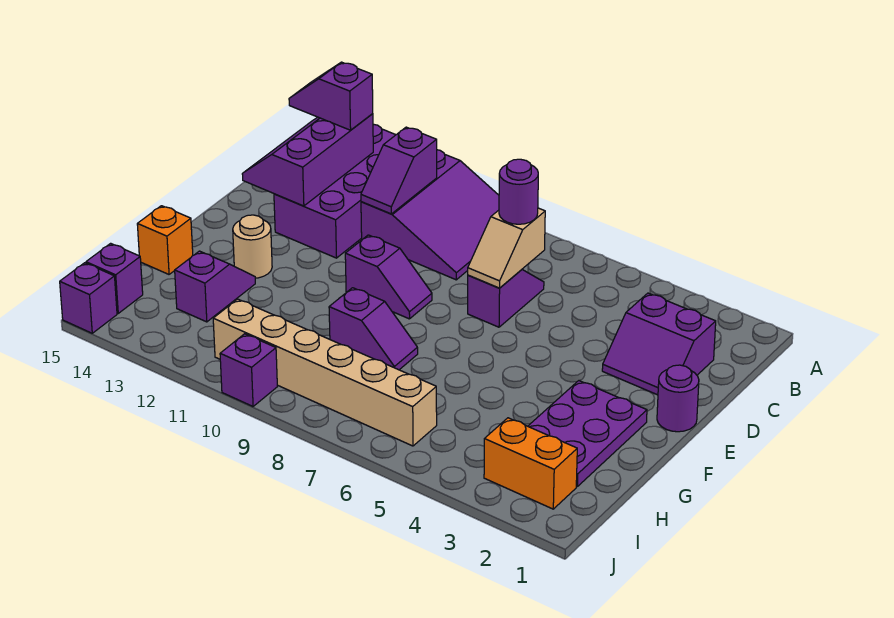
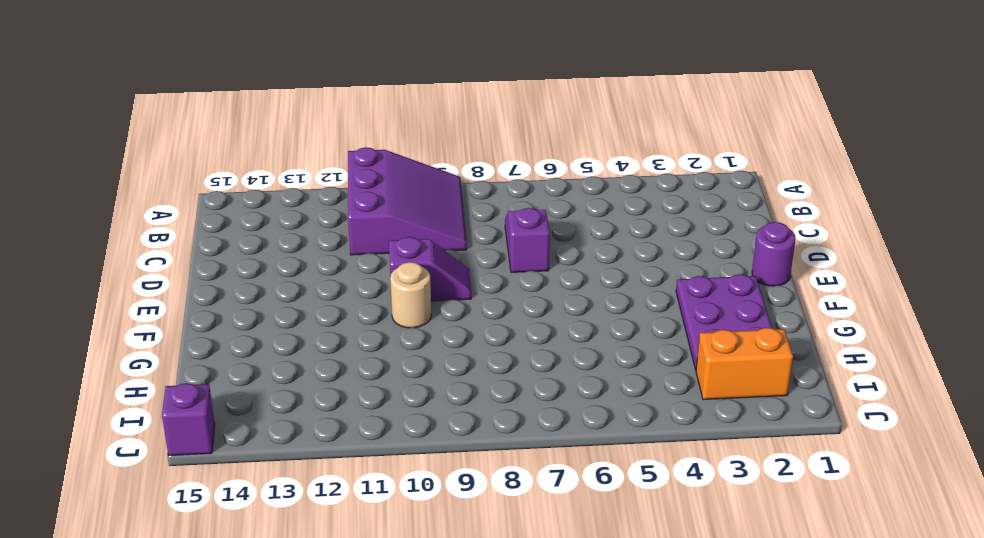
tan round brick F10 level 1 -> tan round brick F13 level 1
none -> purple brick A12:D13 level 1
none -> purple slope C2:D3 level 1 top C
none -> purple slope G8:G9 level 1 top 9

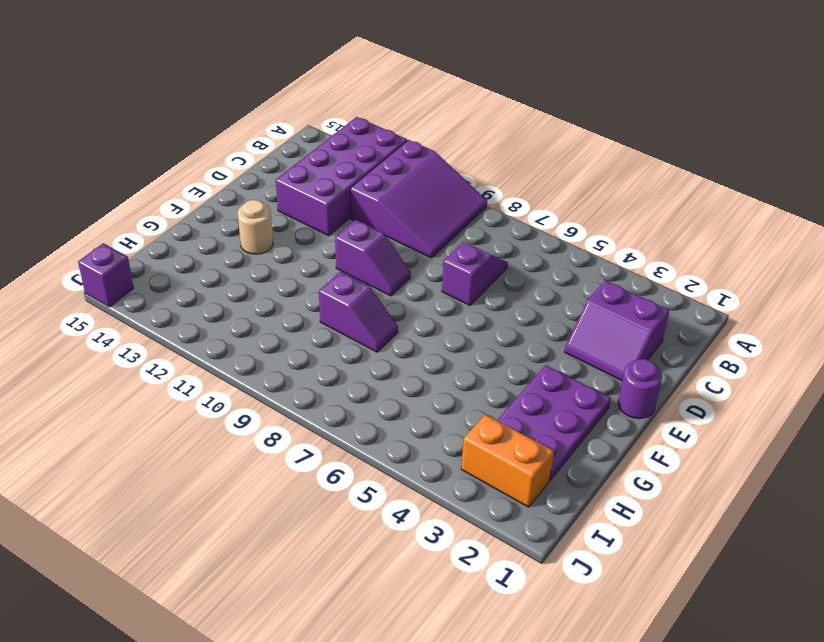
none -> purple slope G13:H13 level 1 top H
none -> orange brick G15 level 1
none -> tan brick I6:I11 level 1

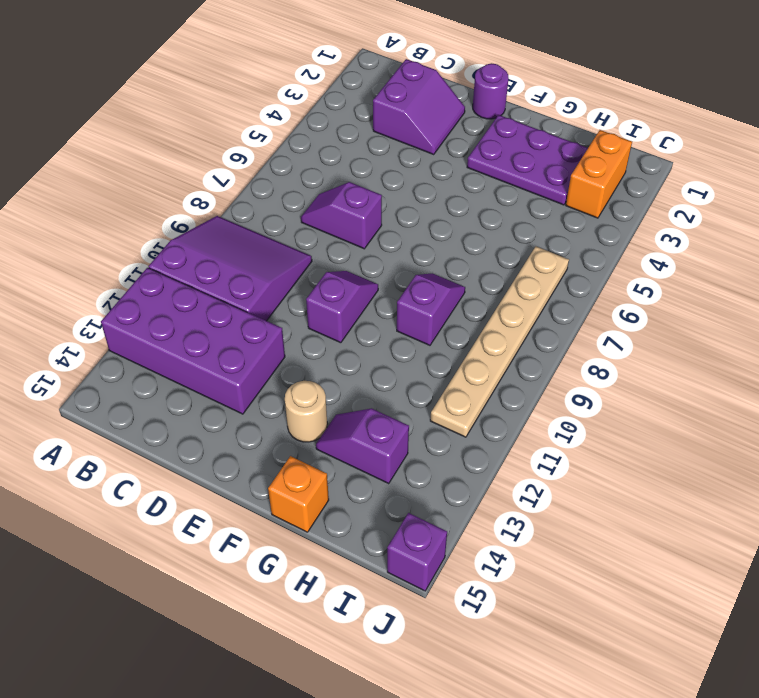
tan plate I6:I11 level 1 -> tan brick I6:I11 level 1
none -> purple brick I15 level 1
none -> purple brick J10 level 1
none -> purple slope B11:C11 level 2 top B

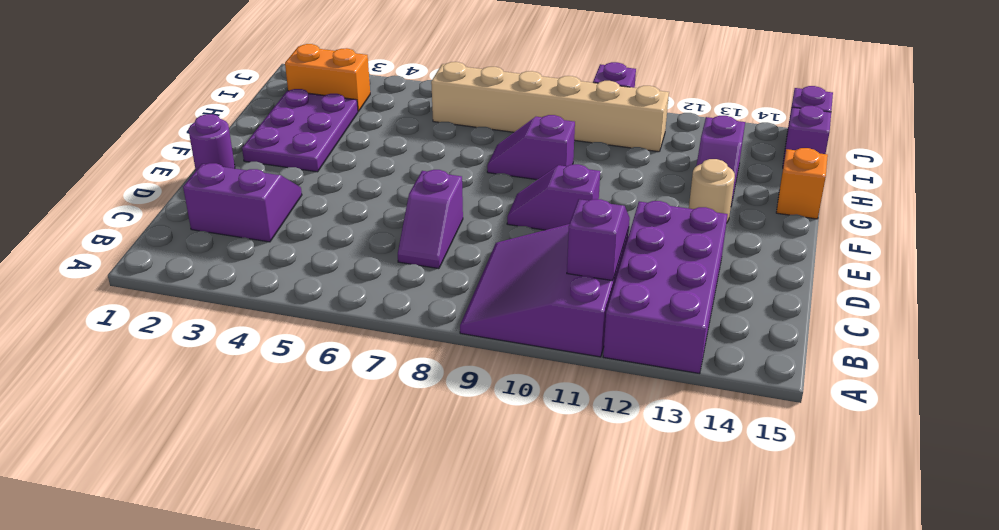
none -> purple slope B13:D14 level 2 top 13
none -> tan slope C7:D7 level 2 top C
none -> purple slope B13:B14 level 3 top 13

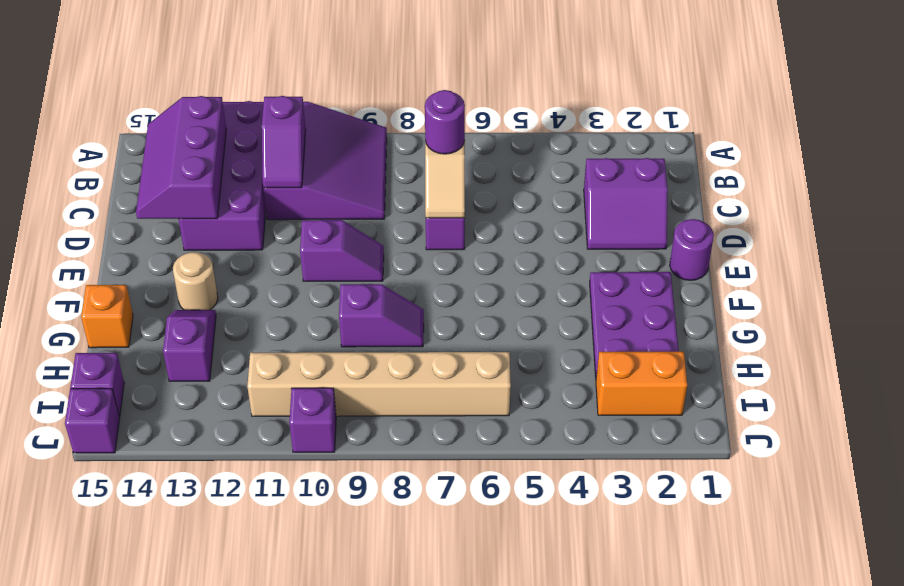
none -> purple slope B13:B14 level 3 top 13

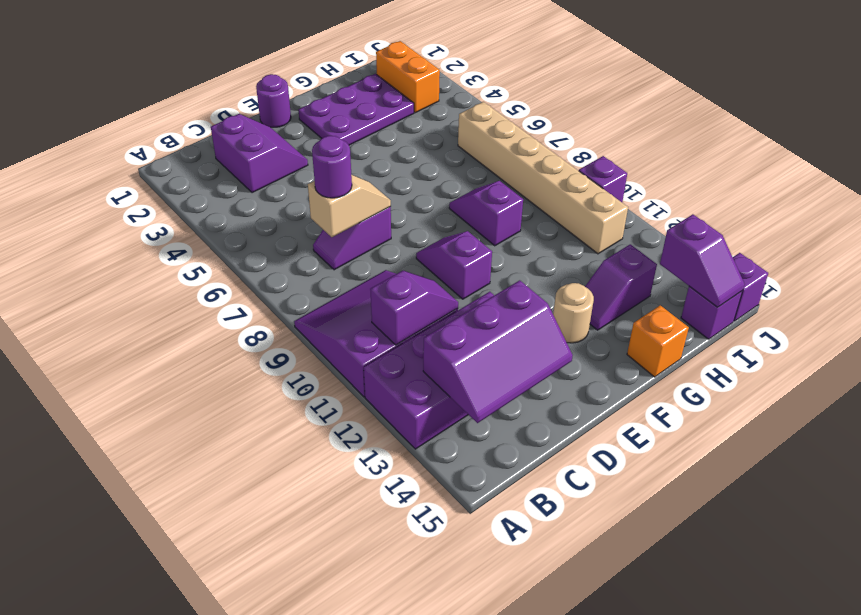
purple slope I14:I15 level 2 top 14 -> purple slope B13:B14 level 3 top 13

